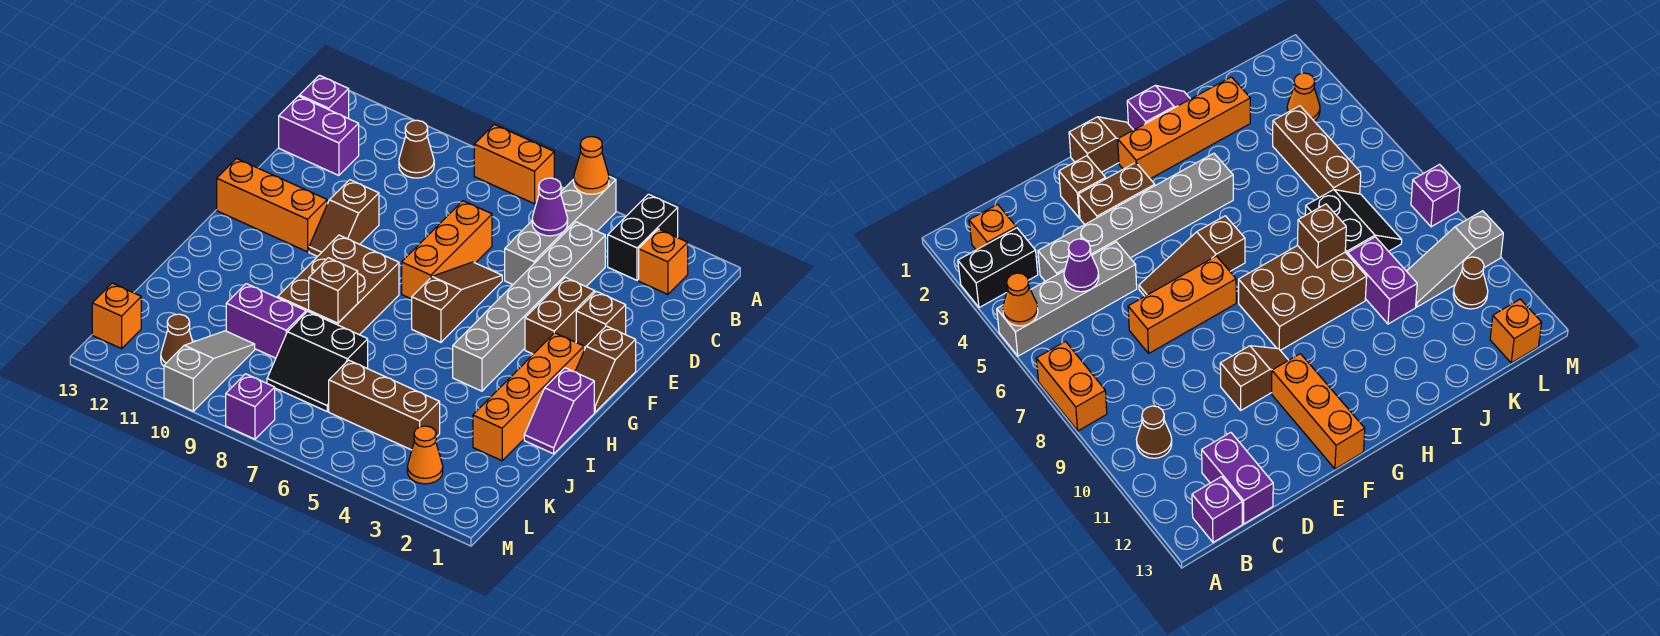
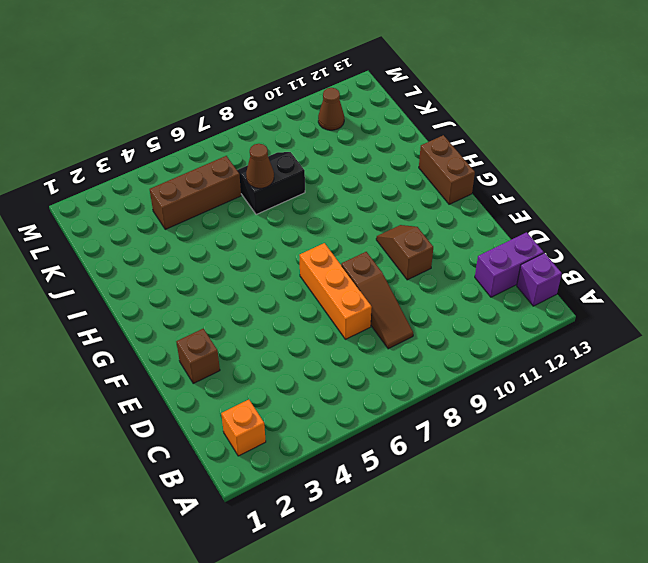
brown slope C8:E8 level 1 top E -> brown slope E6:G6 level 1 top G
brown brick G13:H13 level 1 -> brown brick E3:F3 level 1
brown cone J7 level 2 -> brown cone B10 level 1
none -> black brick A3:B3 level 1
none -> grey brick A5:D5 level 1
none -> orange brick A7:A8 level 1

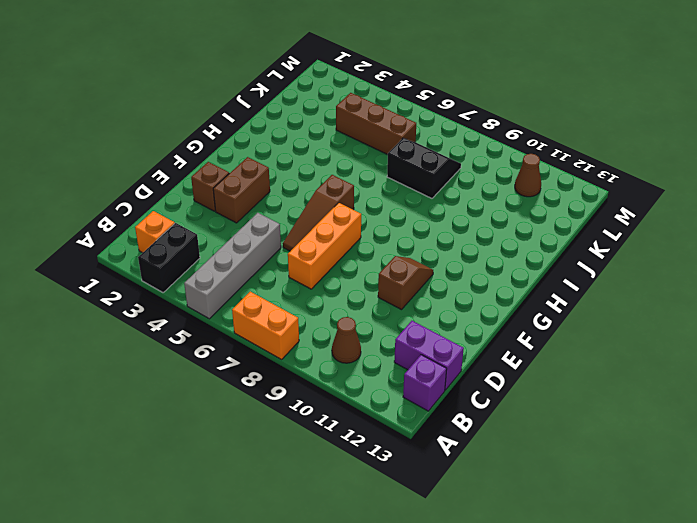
none -> grey brick C4:H4 level 1
none -> brown slope F1:G1 level 1 top F
none -> orange brick F11:F13 level 1

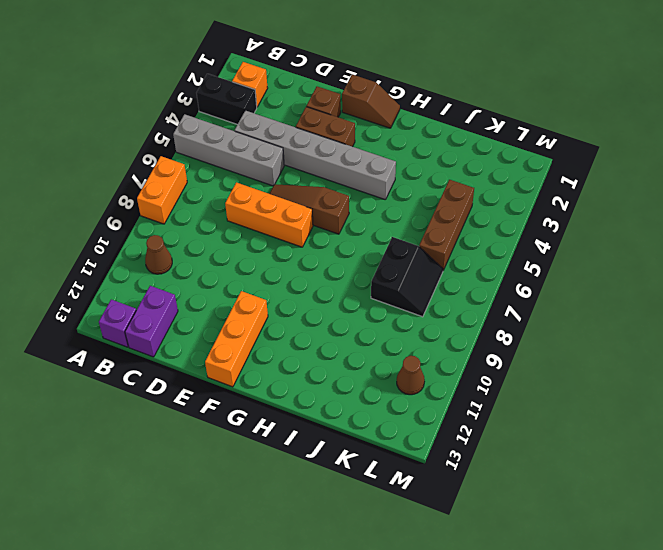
none -> brown slope E10:F10 level 1 top E
none -> orange brick G2:J2 level 1
none -> brown brick G8:I9 level 1

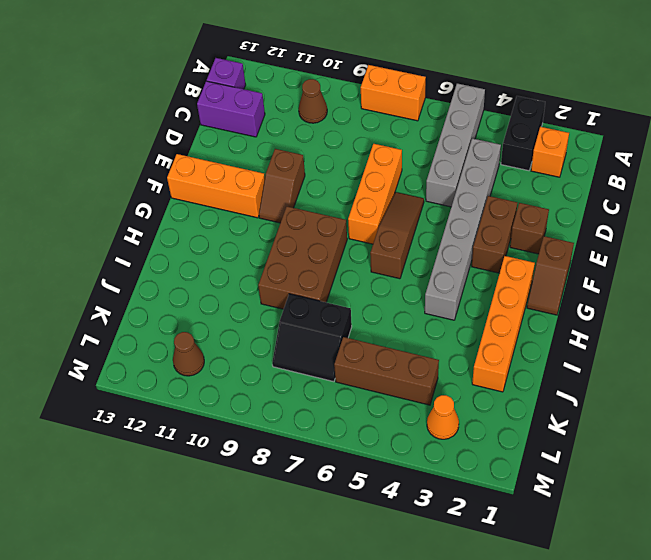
none -> purple slope H1:I1 level 1 top H
none -> purple brick J9:J10 level 1
none -> grey slope K10:M10 level 1 top M

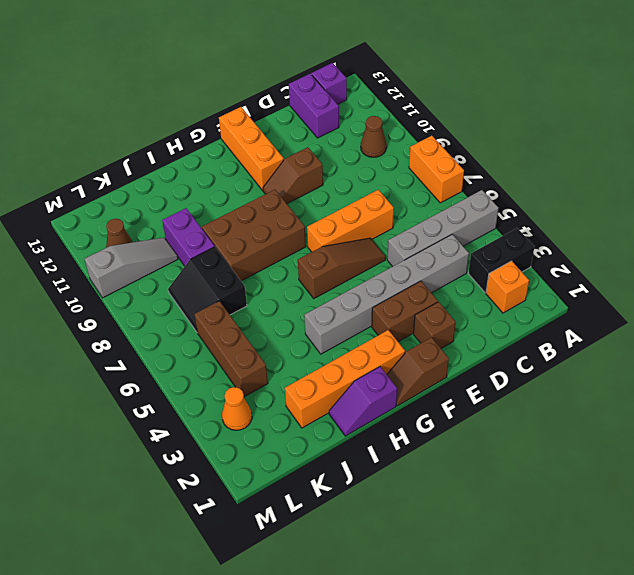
none -> orange brick L13 level 1
none -> purple brick M8 level 1
none -> orange cone A5 level 2

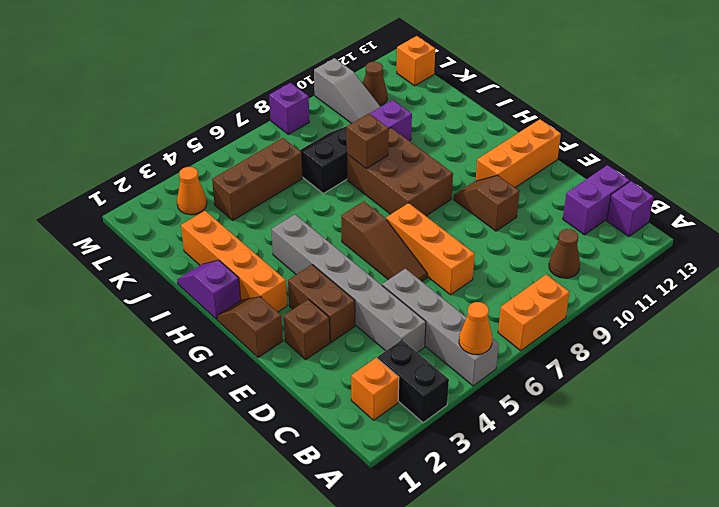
none -> purple cone C5 level 2

